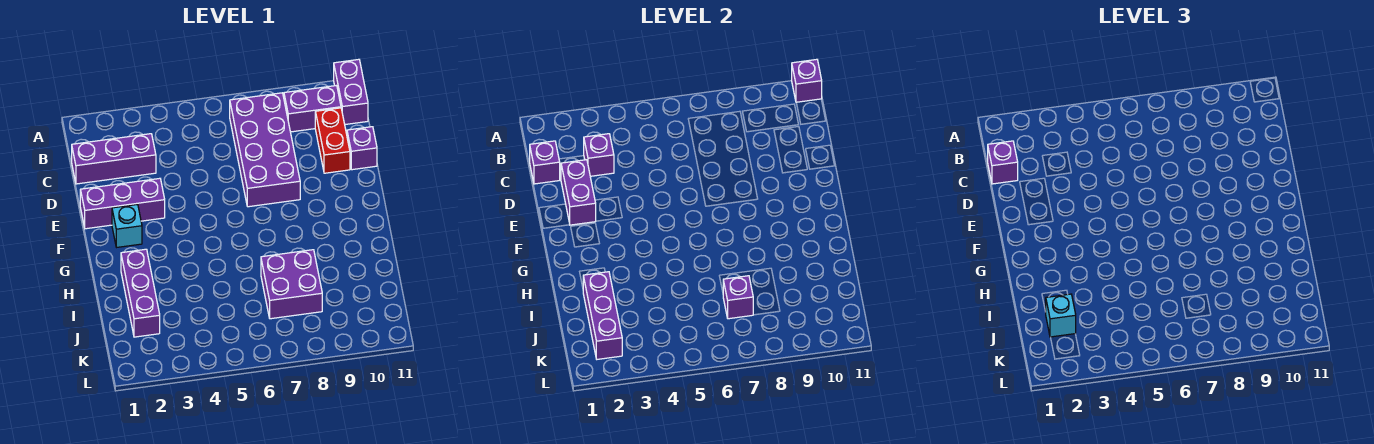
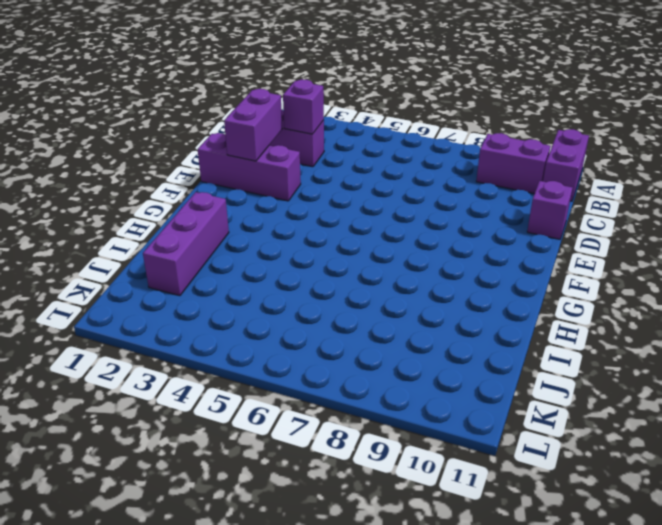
none -> purple brick B7:E8 level 1
none -> red brick C10:D10 level 1
none -> cyan brick F2 level 1

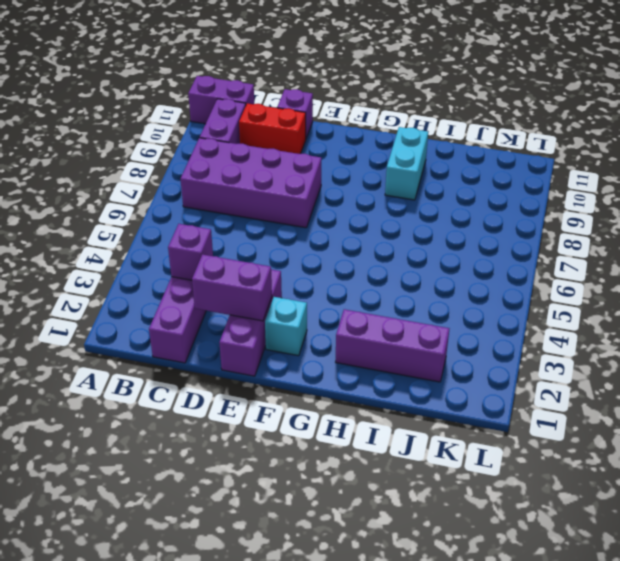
cyan brick H9:H10 level 1 -> none
none -> purple brick I7:J8 level 1
none -> purple brick A11 level 2
none -> purple brick C1 level 2

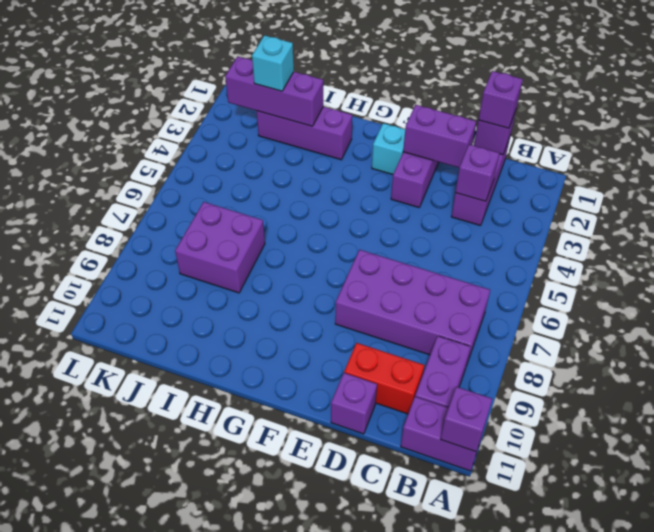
none -> purple brick J7 level 2

